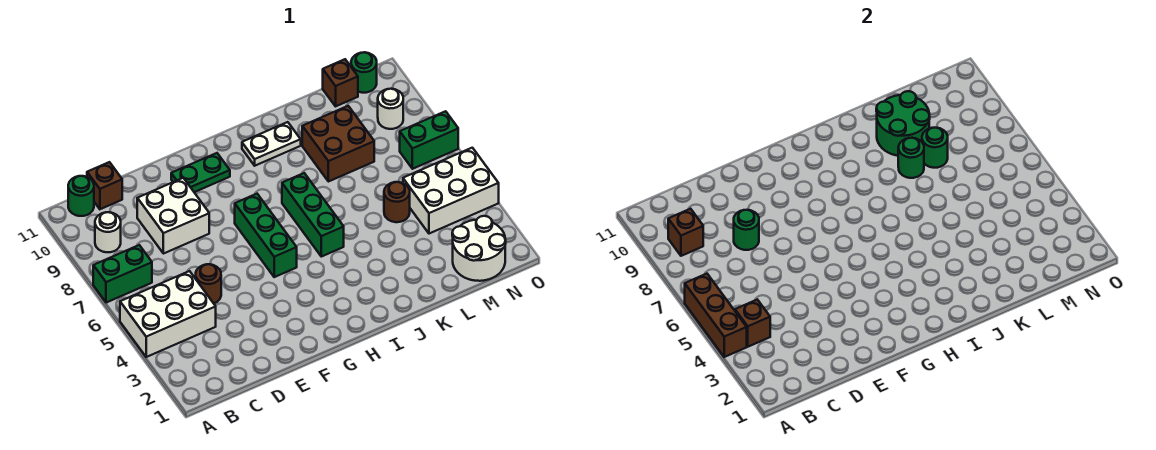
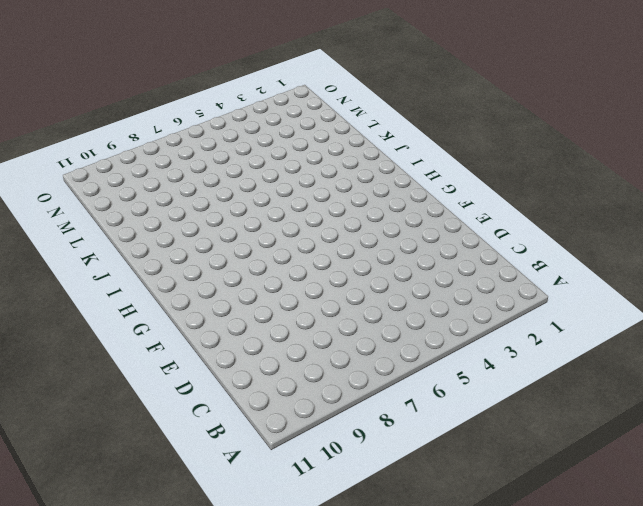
none -> white brick A4:C5 level 1
none -> green brick A7:B7 level 1
none -> white round brick B9 level 1

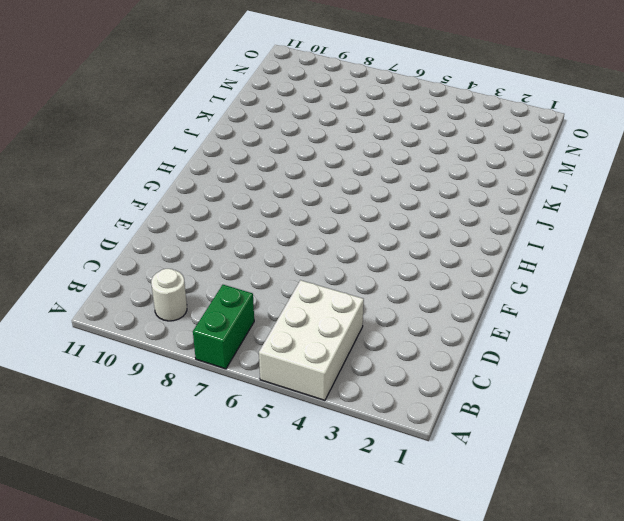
none -> green round brick B11 level 1
none -> brown brick C11 level 1
none -> brown round brick D5 level 1

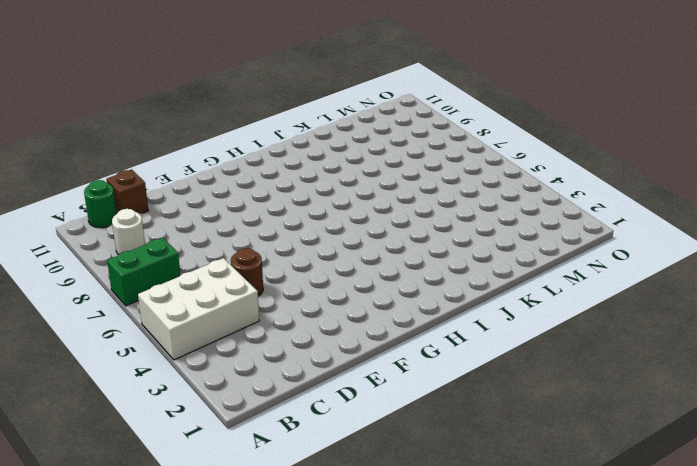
none -> white brick D8:E9 level 1
none -> green plate F10:G10 level 1
none -> green brick G5:G7 level 1

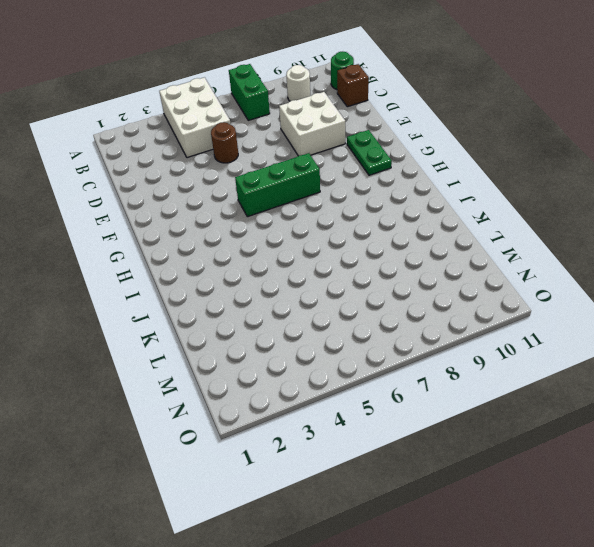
none -> green brick I5:I7 level 1
none -> white plate I10:J10 level 1
none -> brown brick K8:L9 level 1

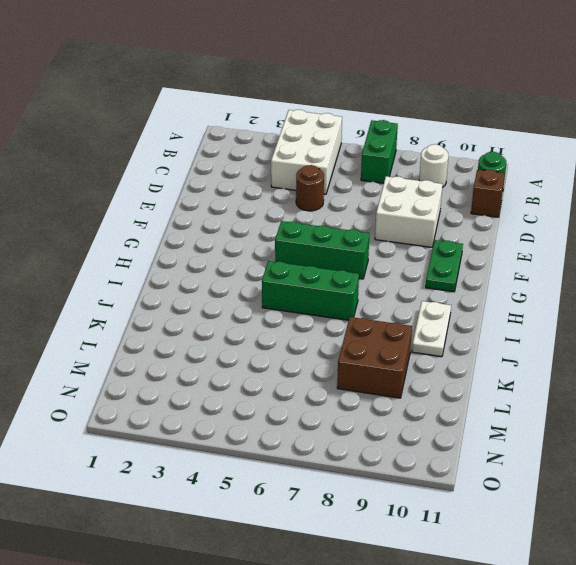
none -> brown round brick L5 level 1
none -> white round brick M1:N2 level 1
none -> white brick M4:O5 level 1

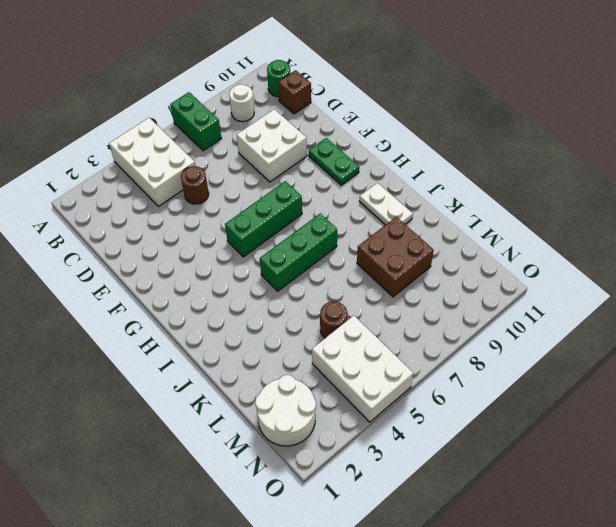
none -> brown brick M11 level 1
none -> green brick N7:O7 level 1
none -> white round brick N9 level 1

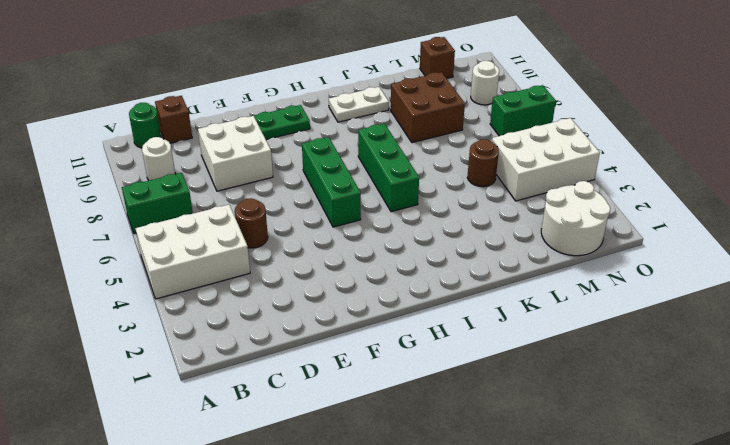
none -> green round brick N11 level 1
none -> brown brick A4:A6 level 2
none -> brown brick B4 level 2

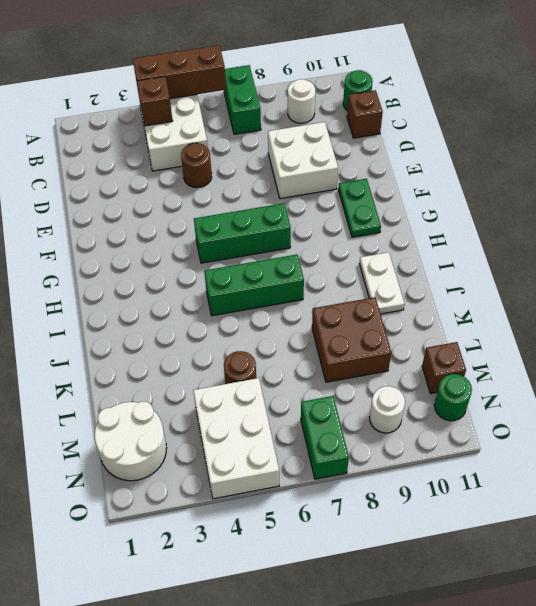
none -> brown brick B9 level 2
none -> green round brick D8 level 2
none -> green round brick K8 level 2

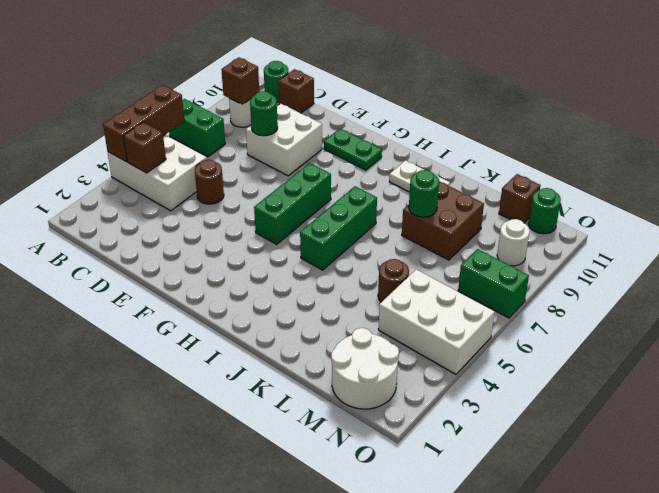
none -> green round brick K9:L10 level 2
none -> green round brick L8 level 2

